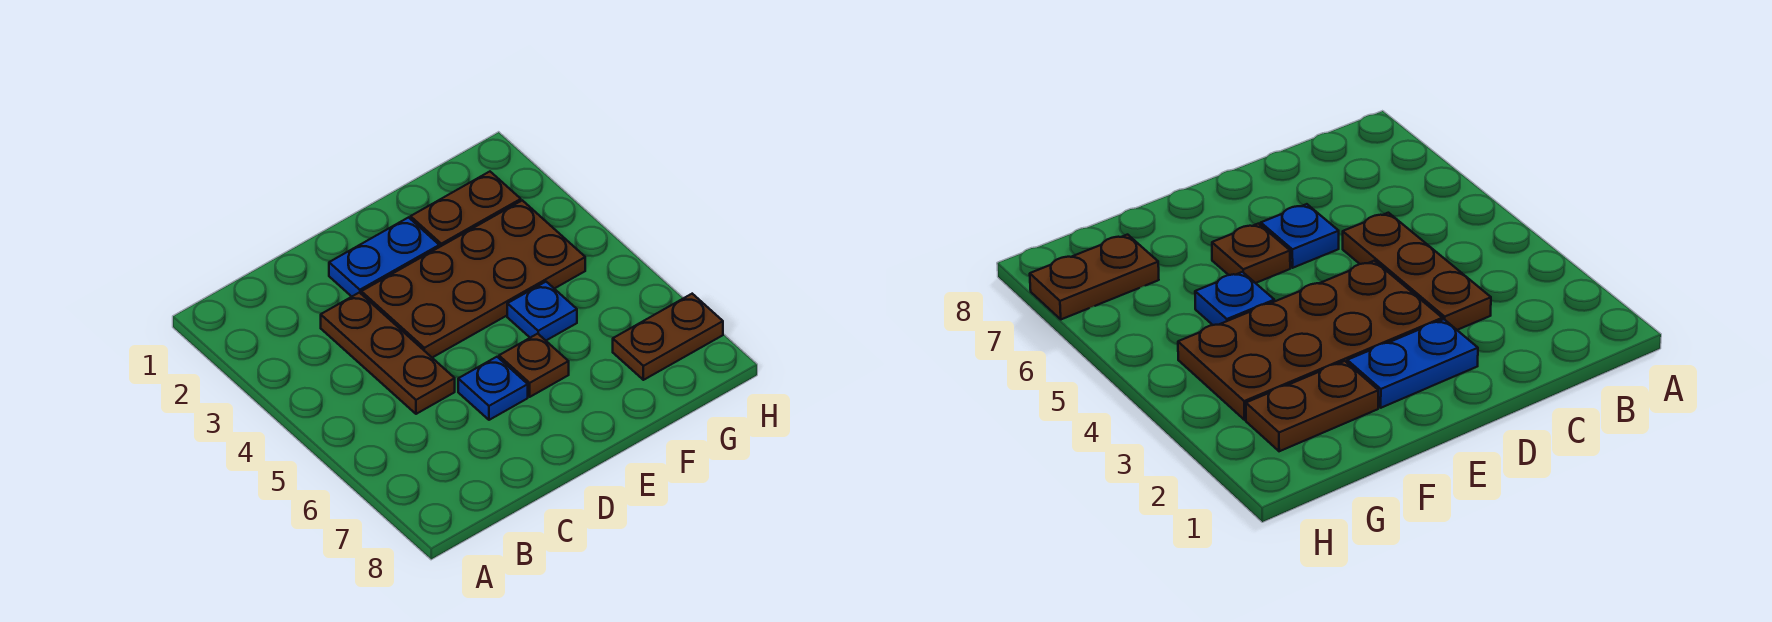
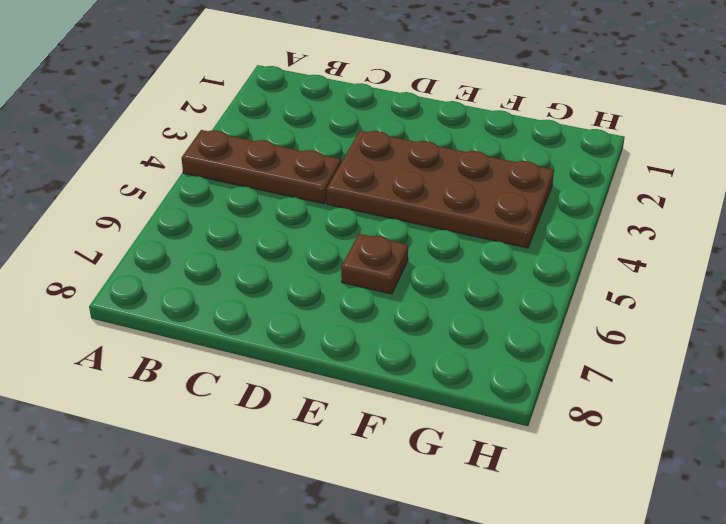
brown plate A4:C4 level 1 -> brown plate C3:C5 level 1
none -> blue plate D2:E2 level 1
none -> blue plate D6 level 1

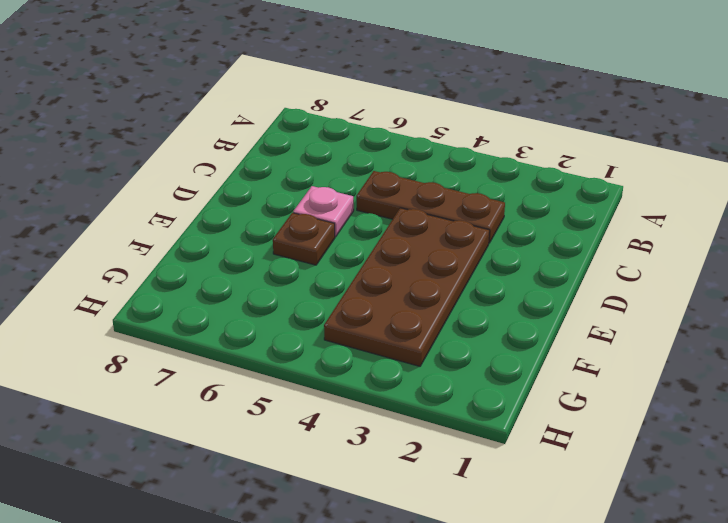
pink plate D6 level 1 -> blue plate D6 level 1
none -> blue plate D2:E2 level 1
none -> brown plate F2:G2 level 1

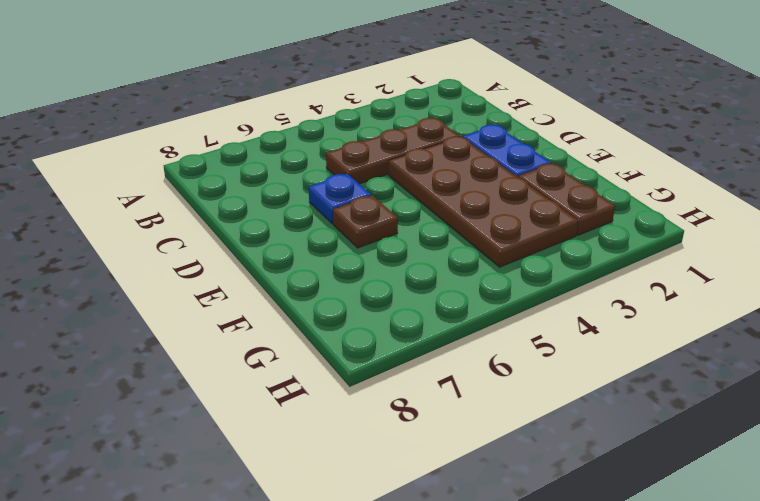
none -> blue plate F5 level 1
none -> brown plate G7:H7 level 1

